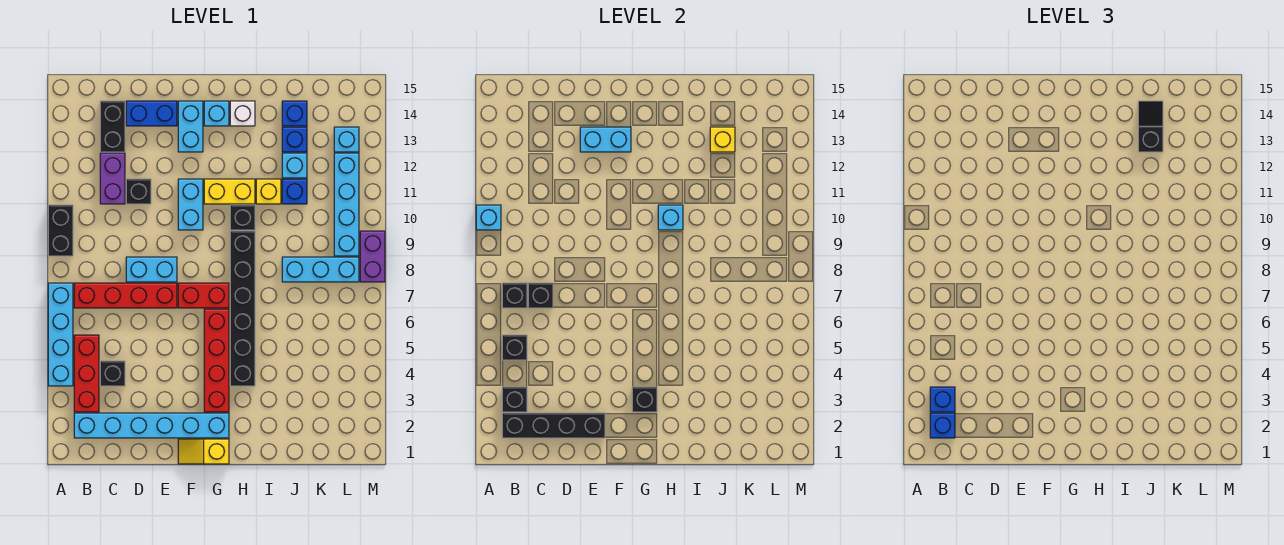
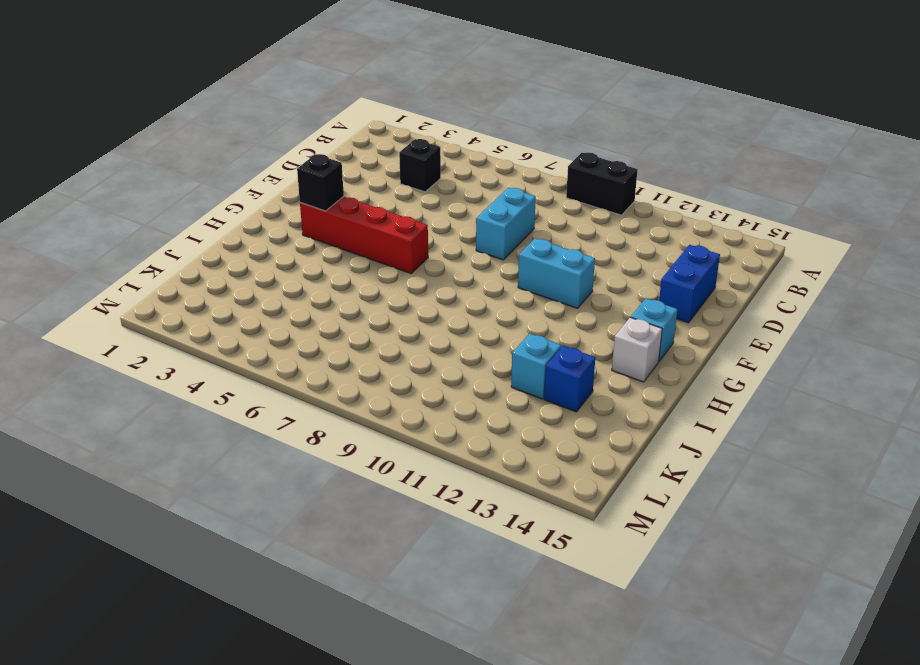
none -> cyan brick A4:A7 level 1
none -> cyan brick B2:G2 level 1
none -> red brick B3:B5 level 1
none -> red brick B7:E7 level 1

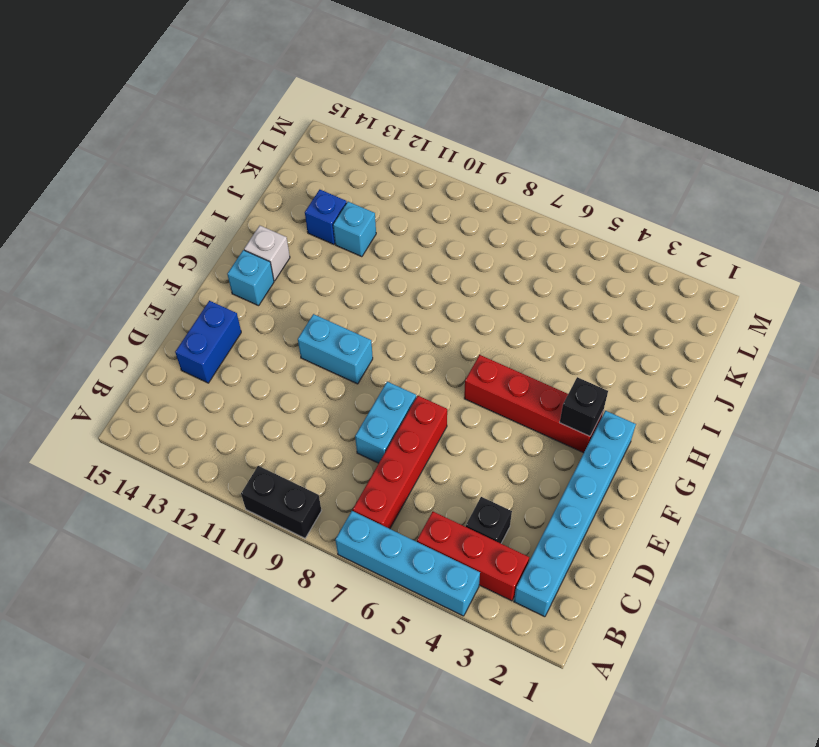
none -> purple brick C11:C12 level 1
none -> black brick C13:C14 level 1
none -> black brick D11 level 1
none -> yellow slope F1:G1 level 1 top G

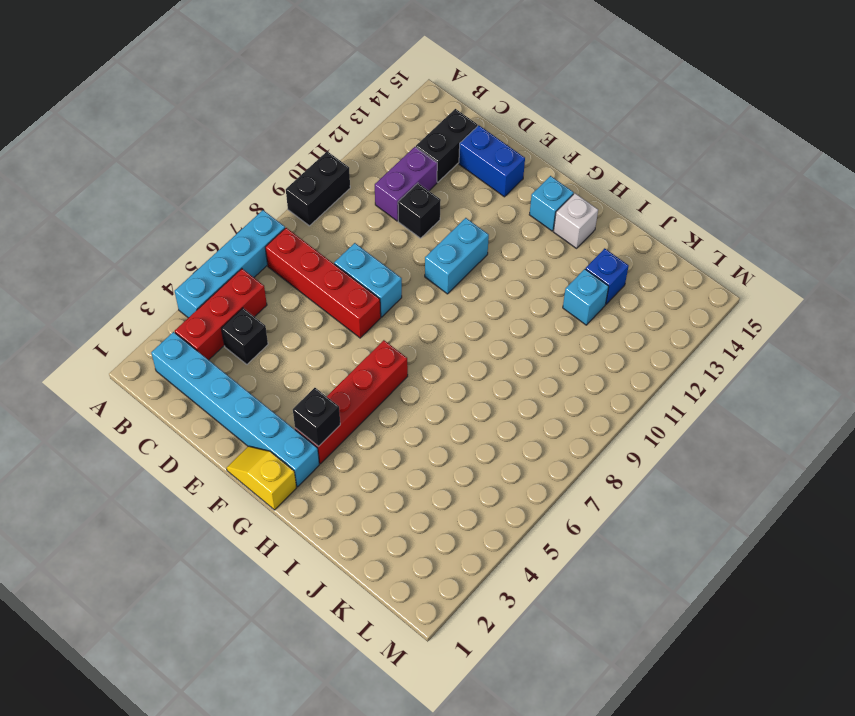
none -> red brick F7:G7 level 1
none -> cyan brick F13:F14 level 1
none -> yellow brick G11:H11 level 1
none -> black brick H4:H9 level 1

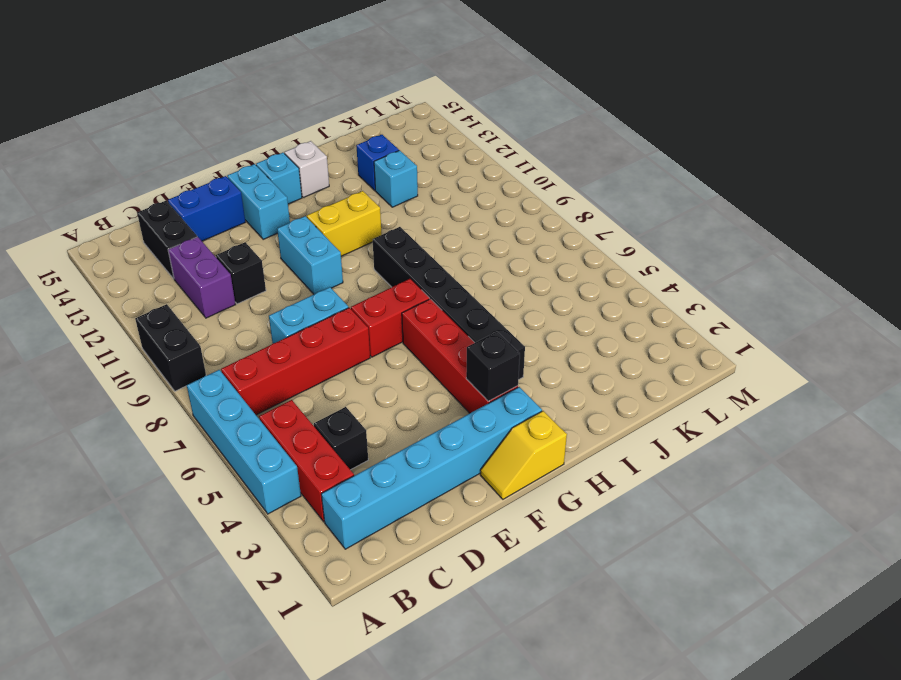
none -> black brick H10 level 1
none -> yellow brick I11 level 1
none -> cyan brick J8:L8 level 1
none -> blue brick J11 level 1

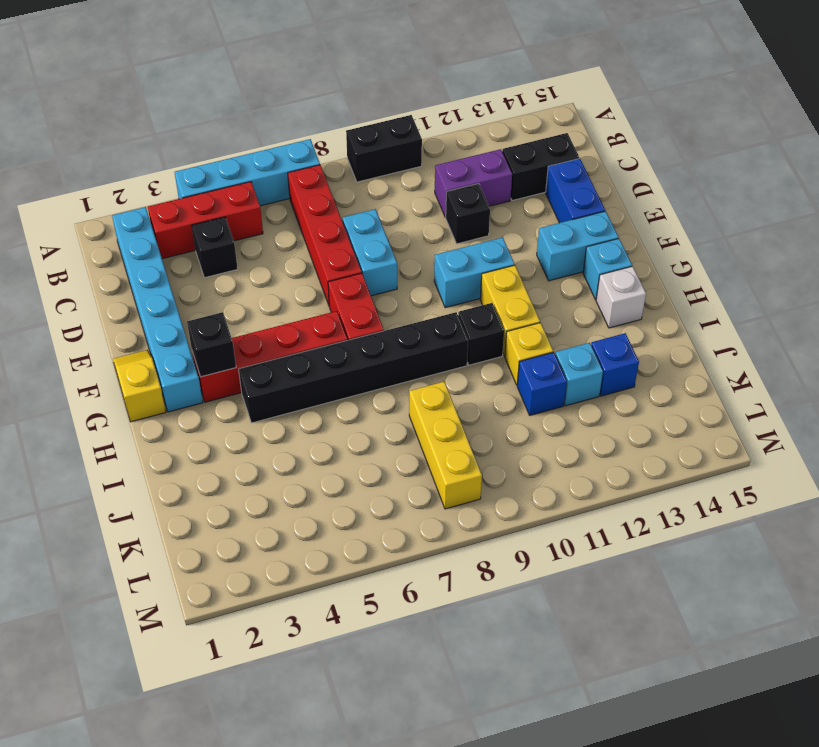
yellow brick J8:L8 level 1 -> cyan brick J8:L8 level 1
none -> blue brick J14 level 1
none -> cyan brick L9:L12 level 1
none -> cyan brick L13 level 1
none -> purple brick M8:M9 level 1

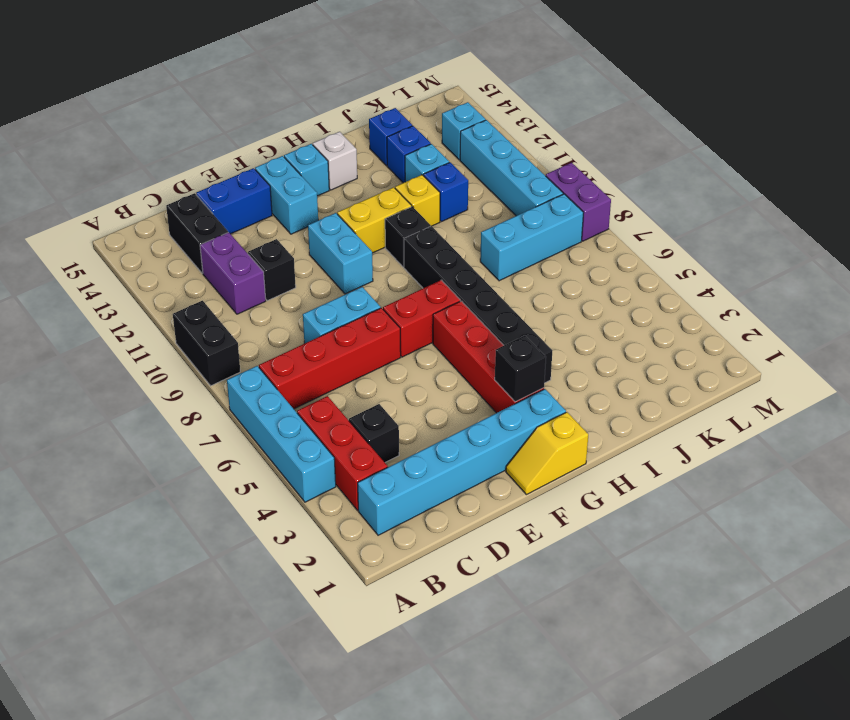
none -> cyan brick A10 level 2
none -> black brick B2:E2 level 2
none -> black brick B3 level 2
none -> black brick B5 level 2

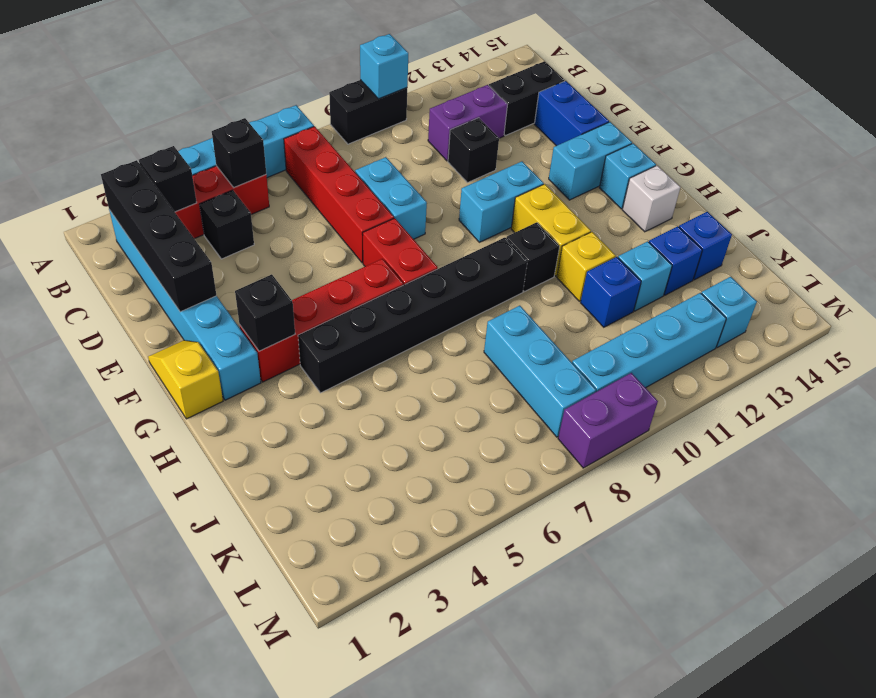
none -> black brick B7 level 2
none -> black brick C7 level 2
none -> cyan brick E13:F13 level 2
none -> cyan brick H10 level 2

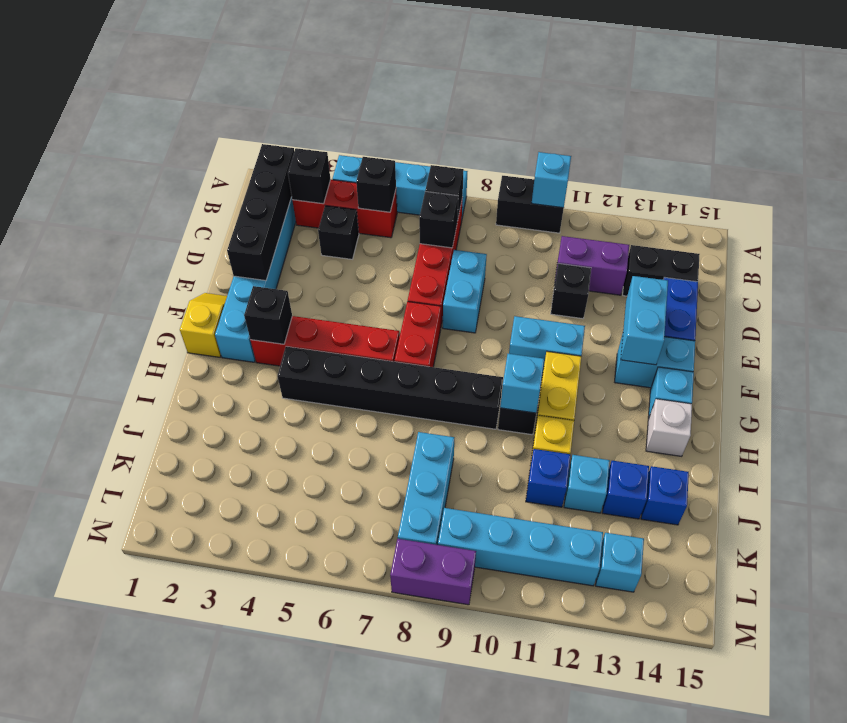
none -> yellow brick J13 level 2
none -> blue brick B2 level 3
none -> blue brick B3 level 3
none -> black slope J13:J14 level 3 top 13

